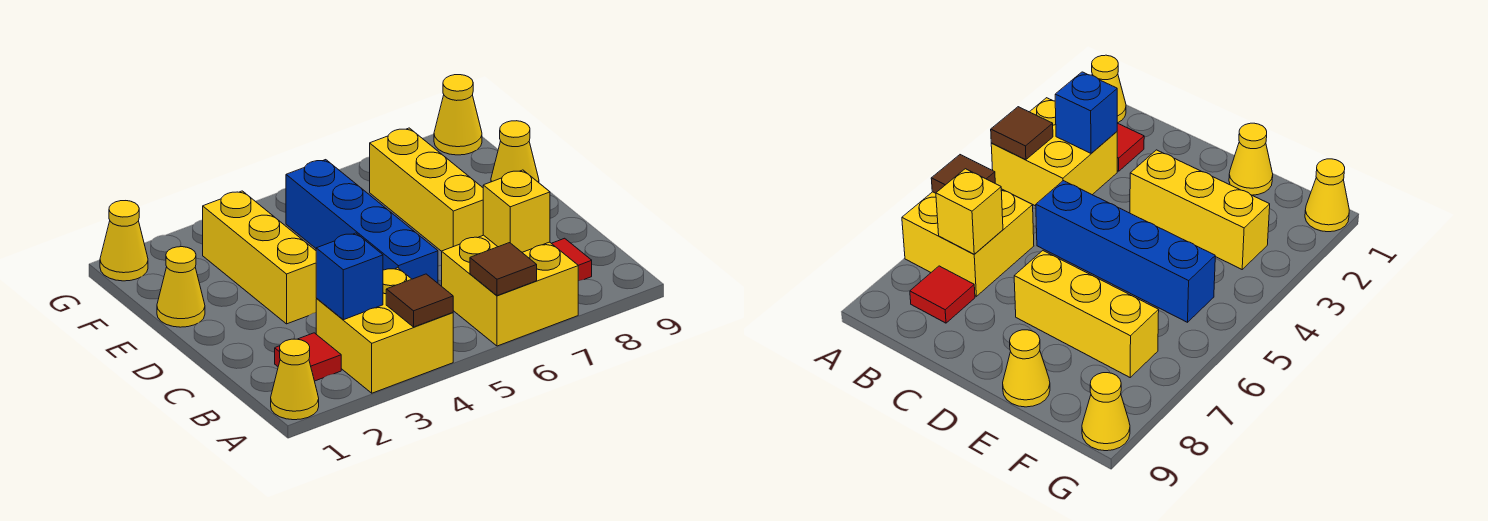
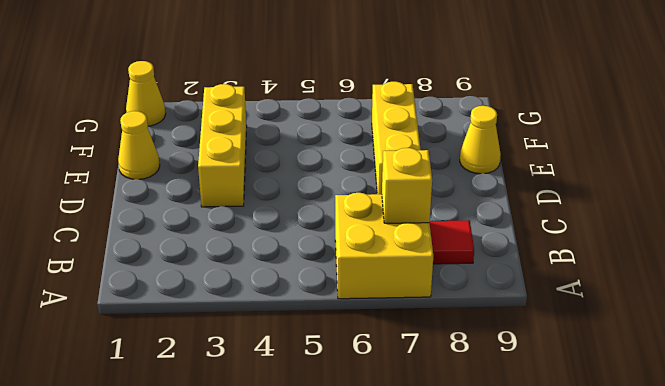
none -> yellow cone A1 level 1
none -> yellow brick A3:B4 level 1
none -> red tile B2 level 1

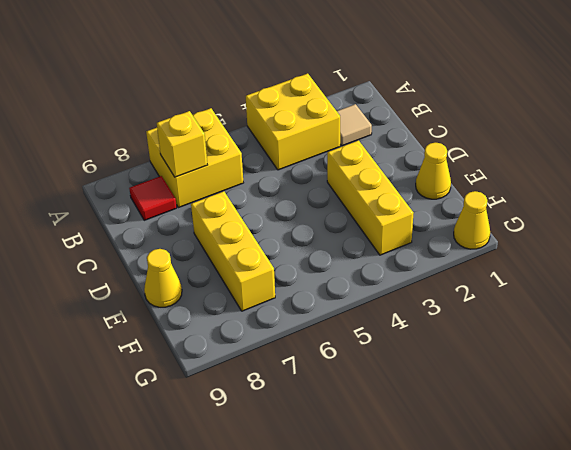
tan tile B2 level 1 -> red tile B2 level 1
none -> yellow cone A1 level 1
none -> blue brick C5:F5 level 1
none -> yellow cone G9 level 1

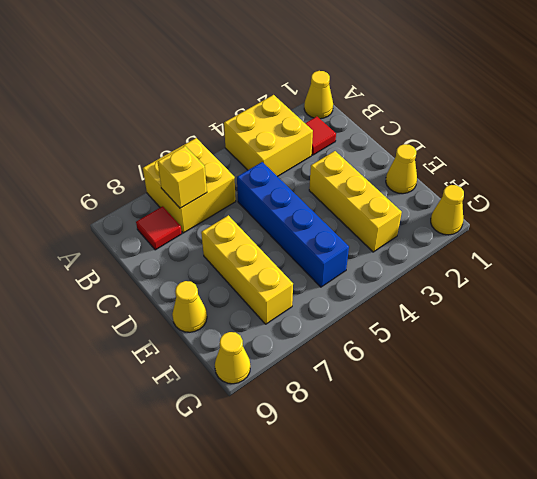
none -> brown tile A4 level 2
none -> brown tile A6 level 2
none -> blue brick B3 level 2

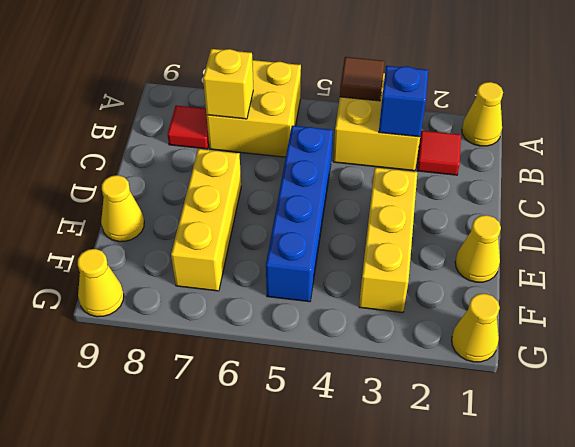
none -> brown tile A6 level 2

